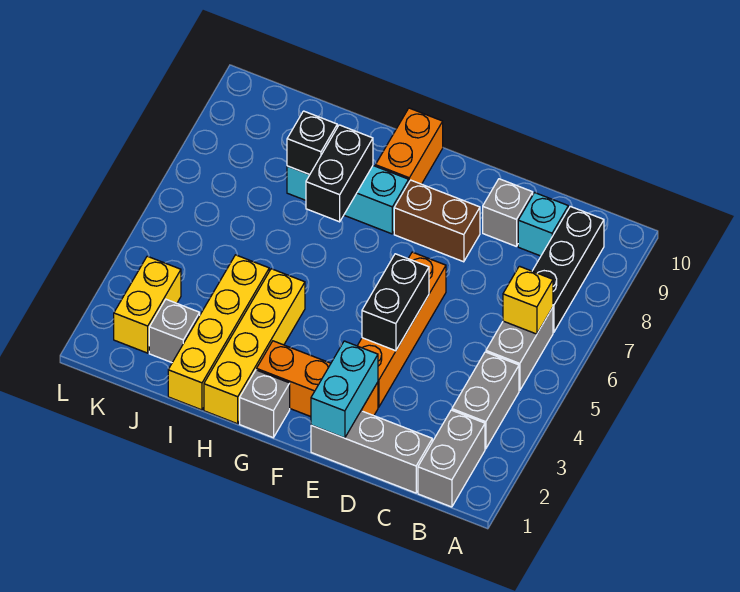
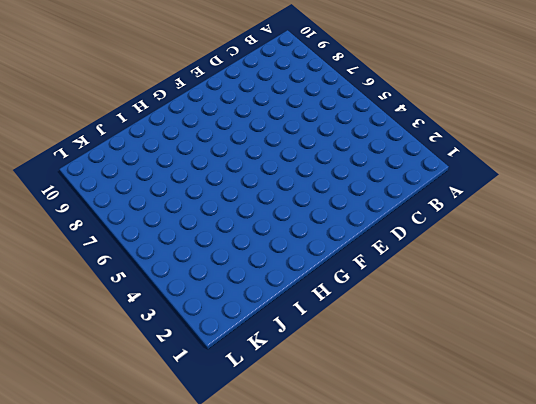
none -> grey brick B1:B2 level 1
none -> grey brick B3:B4 level 1
none -> grey brick B5:B6 level 1

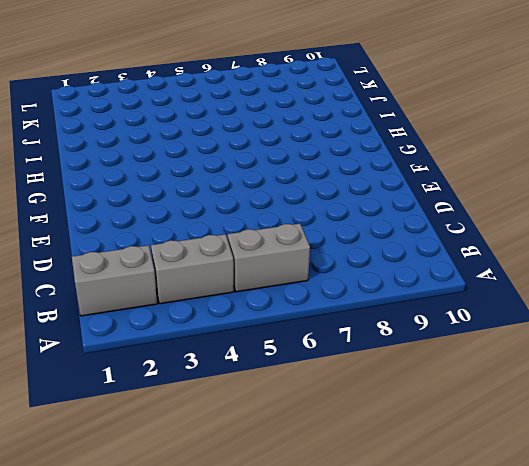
none -> black brick B7:B9 level 1
none -> grey brick C1:E1 level 1
none -> cyan brick C9 level 1

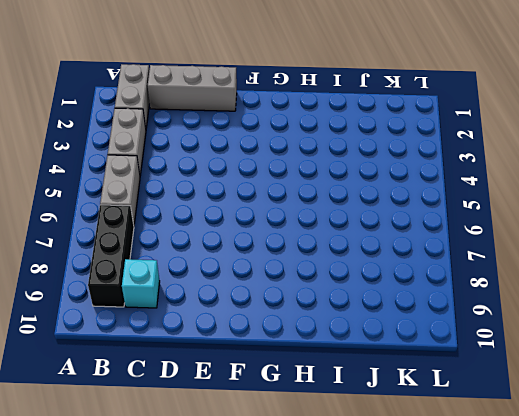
none -> grey brick D9 level 1
none -> orange brick E2:G2 level 1
none -> orange brick E3:E6 level 1

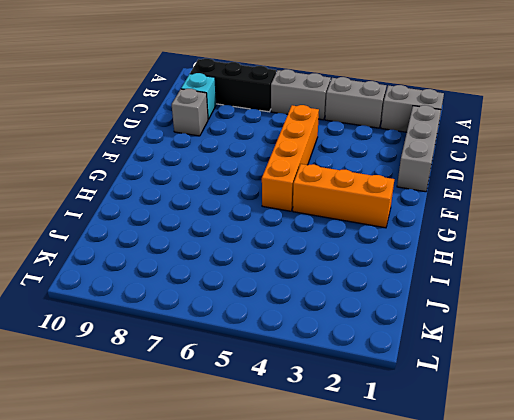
orange brick D5:G5 level 1 -> orange brick E3:E6 level 1
orange brick G2:G4 level 1 -> orange brick E2:G2 level 1
none -> brown brick E8:F8 level 1
none -> grey brick G1 level 1
none -> cyan brick G8:I8 level 1

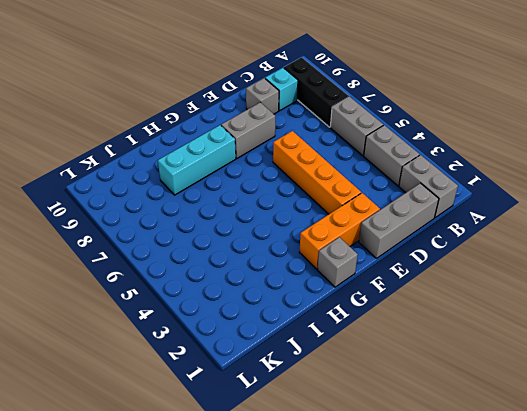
grey brick E8:F8 level 1 -> brown brick E8:F8 level 1
none -> orange brick G9:G10 level 1
none -> yellow brick H1:H4 level 1
none -> yellow brick I1:I4 level 1

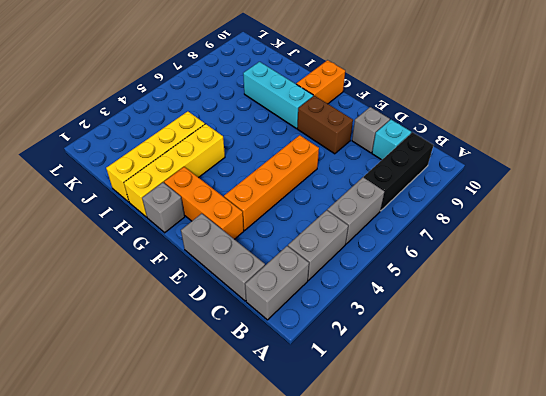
none -> grey brick J2 level 1
none -> yellow brick K2:K3 level 1
none -> yellow brick B6 level 2

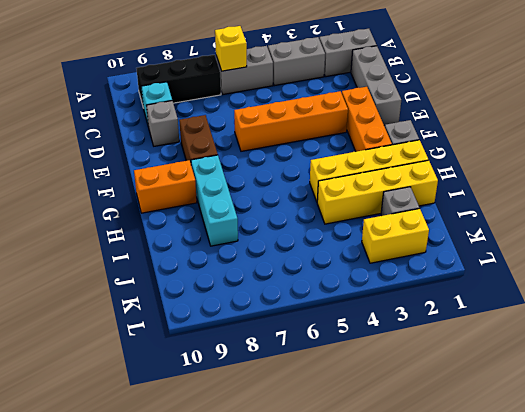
none -> cyan brick E1:E2 level 2
none -> black brick E4:E5 level 2
none -> black brick H7:H8 level 2

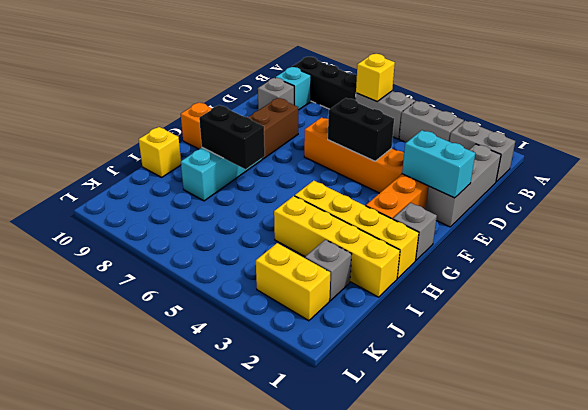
yellow brick I10 level 1 -> none
none -> black brick I8 level 2

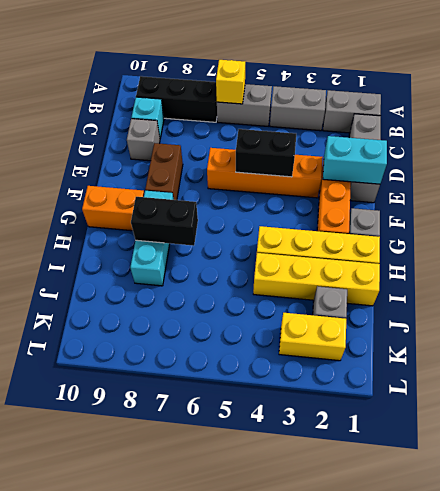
none -> black brick I8 level 2

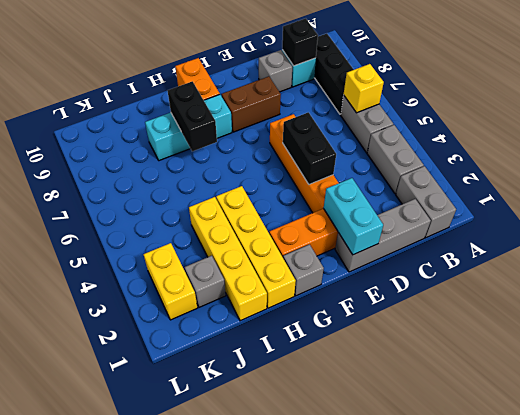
black brick C9 level 2 -> black brick I8 level 2

